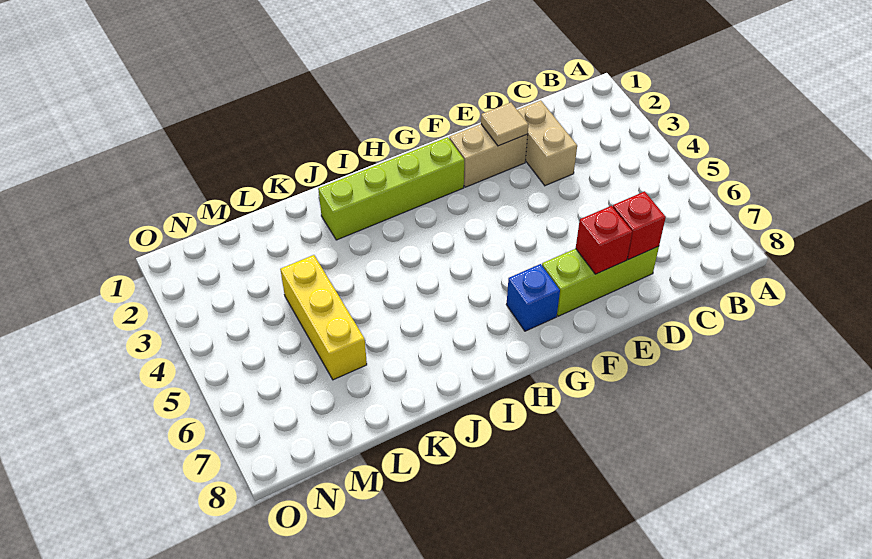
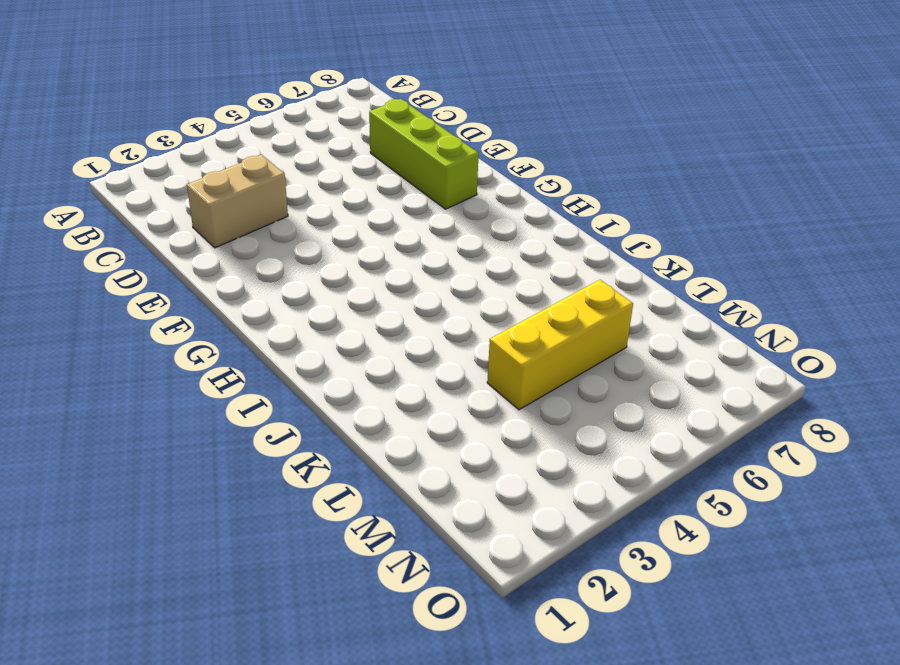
none -> tan brick E2:F2 level 1
none -> lime brick G2:J2 level 1

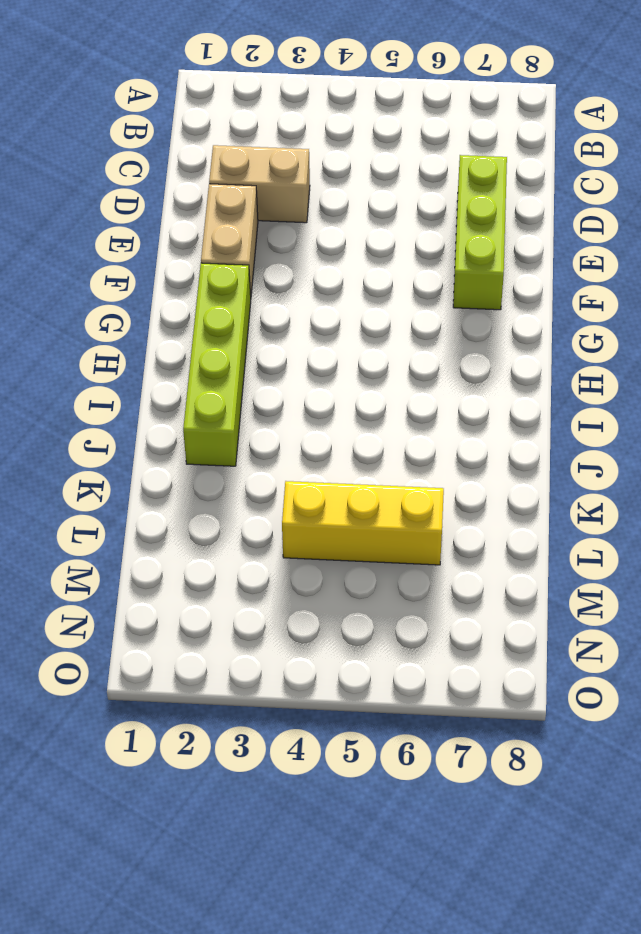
none -> blue brick G7 level 1
none -> red brick D7 level 2

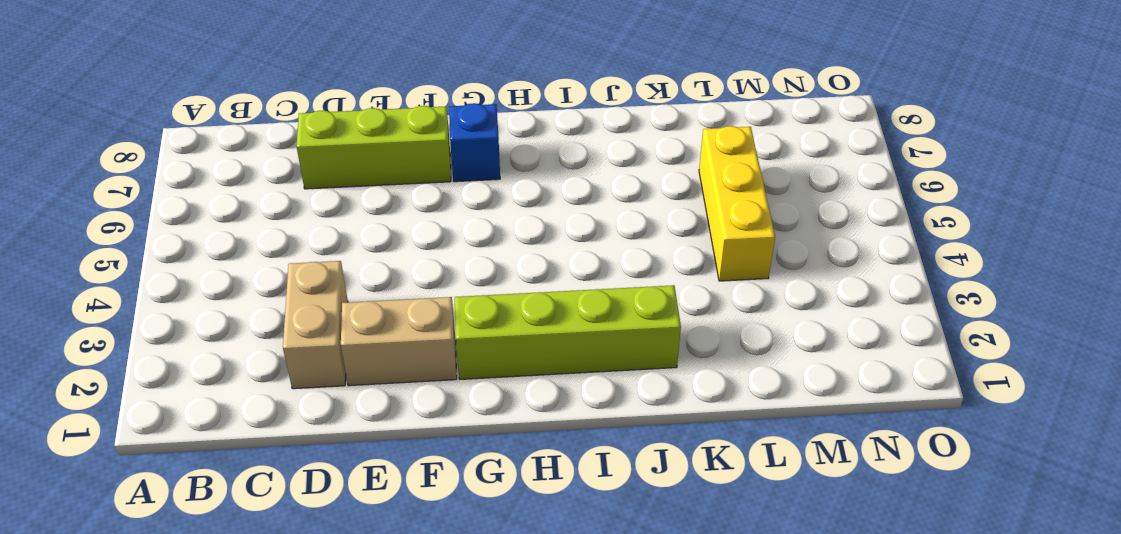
none -> red brick D7 level 2
none -> tan tile E2 level 2

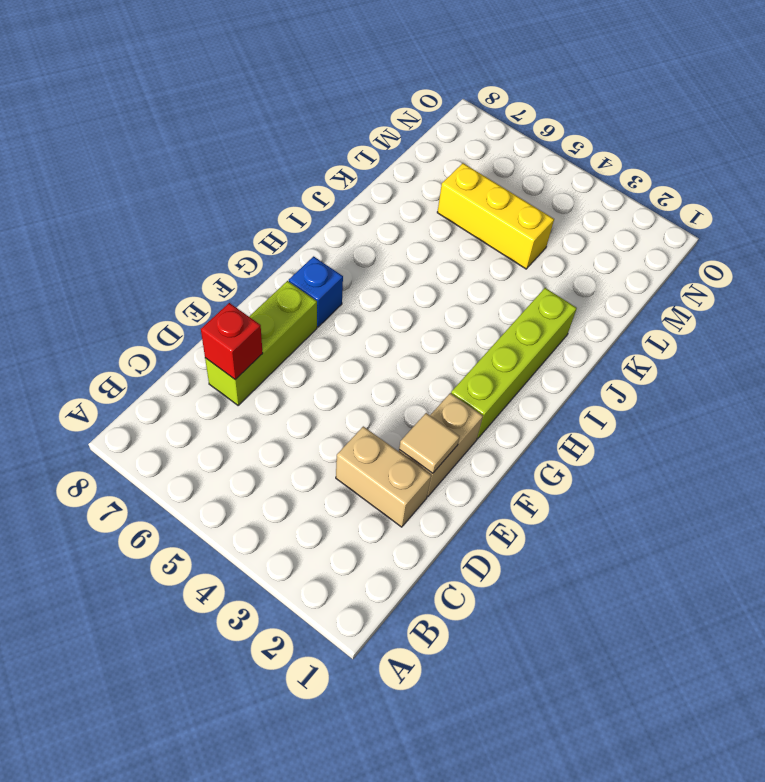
none -> red brick E7 level 2

